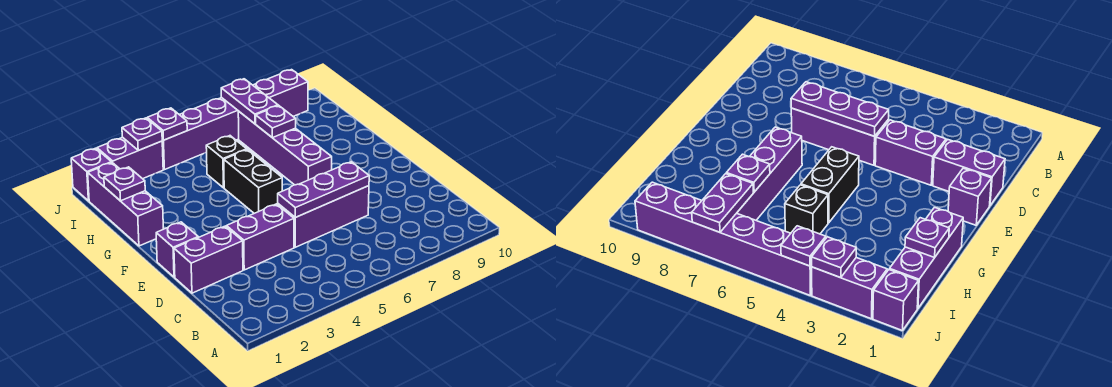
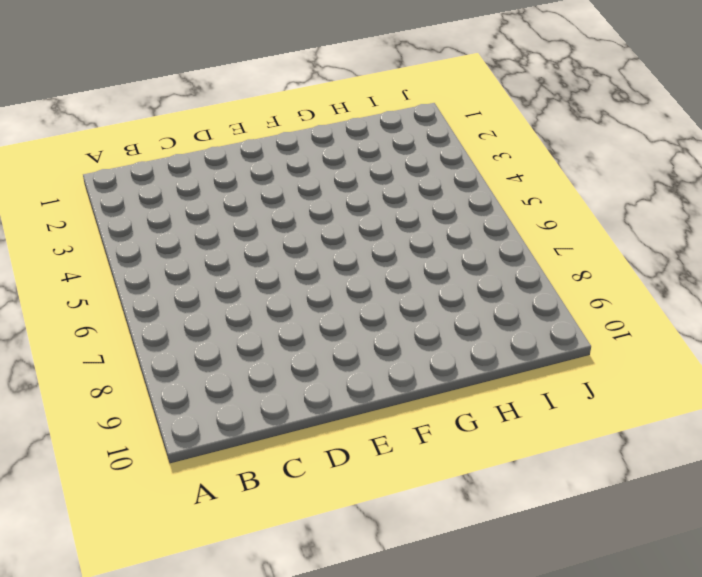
none -> purple brick D1:D2 level 1
none -> purple brick D3:D4 level 1
none -> purple brick D5:D7 level 1

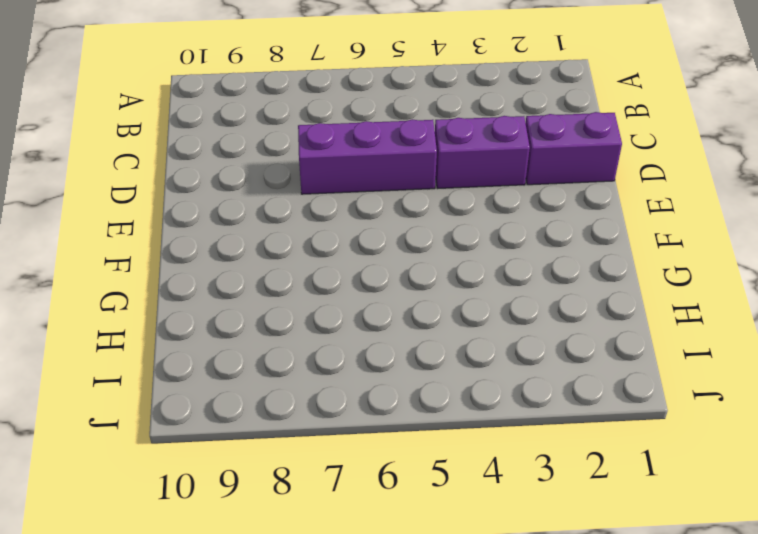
none -> purple brick E1 level 1
none -> black brick F5:G5 level 1
none -> purple brick F7:I7 level 1

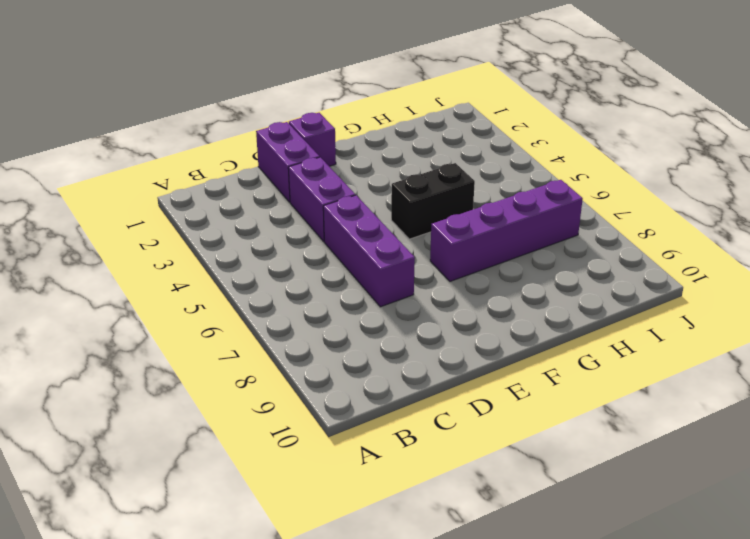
none -> purple brick G1:I1 level 1
none -> black brick H5 level 1
none -> purple brick J1 level 1

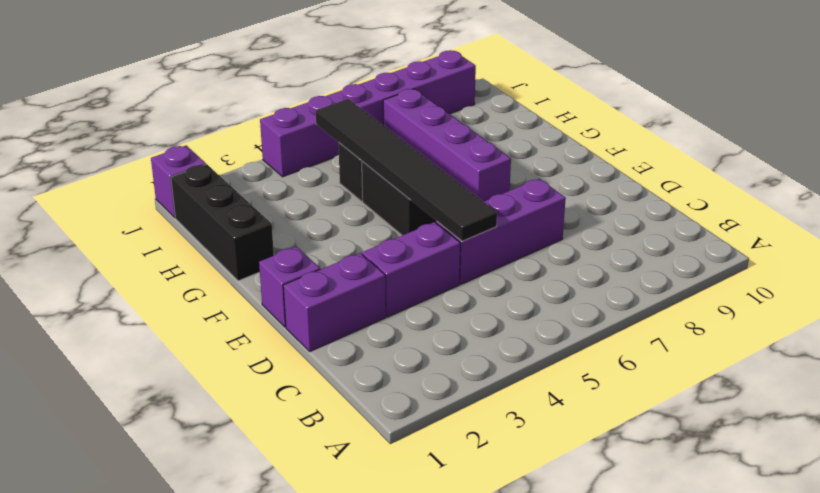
black tile D5:I5 level 2 -> purple plate D5:D7 level 2
black brick G1:I1 level 1 -> purple brick G1:I1 level 1
none -> purple brick J2:J3 level 1
none -> purple plate H1 level 2
none -> purple plate H7 level 2

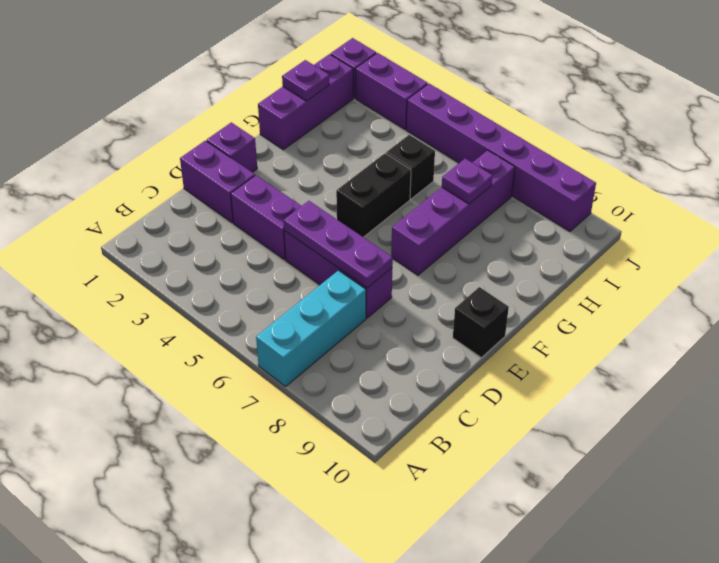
cyan brick A7:C7 level 1 -> none
black brick E10 level 1 -> none
none -> purple plate I7:J7 level 2
none -> purple plate J3 level 2
none -> purple plate J4 level 2

